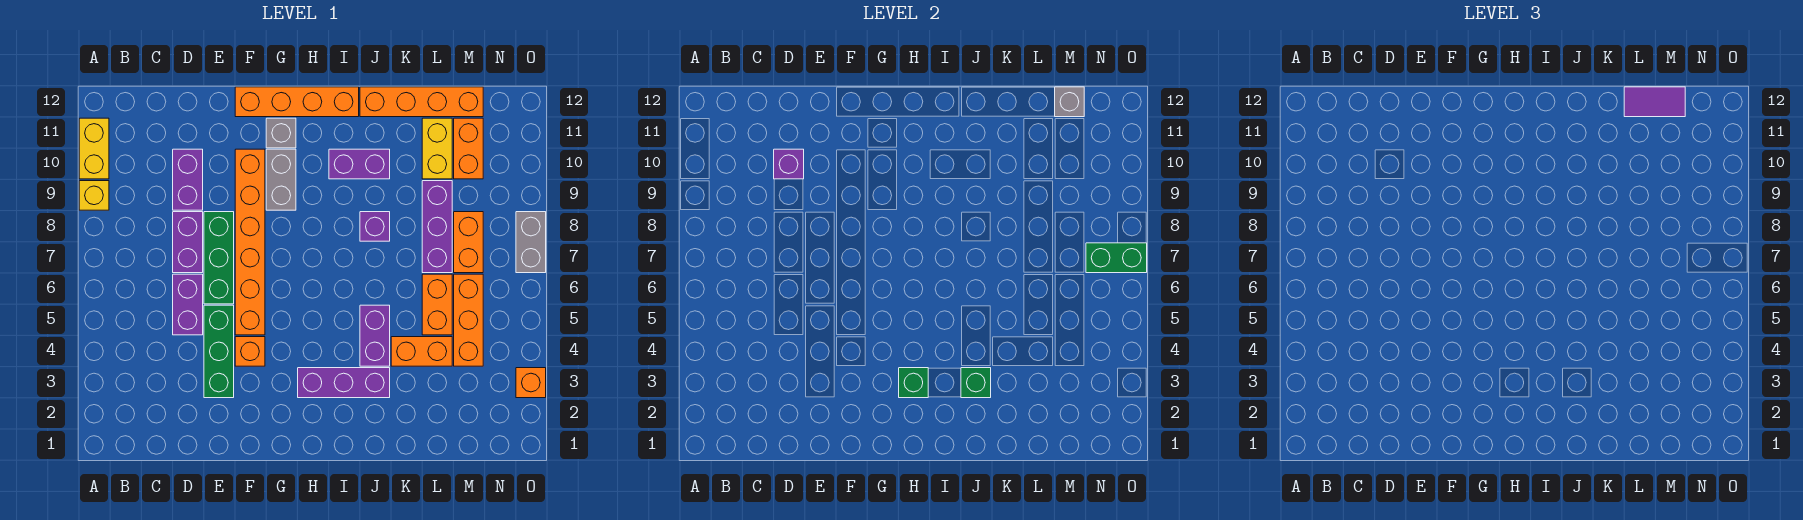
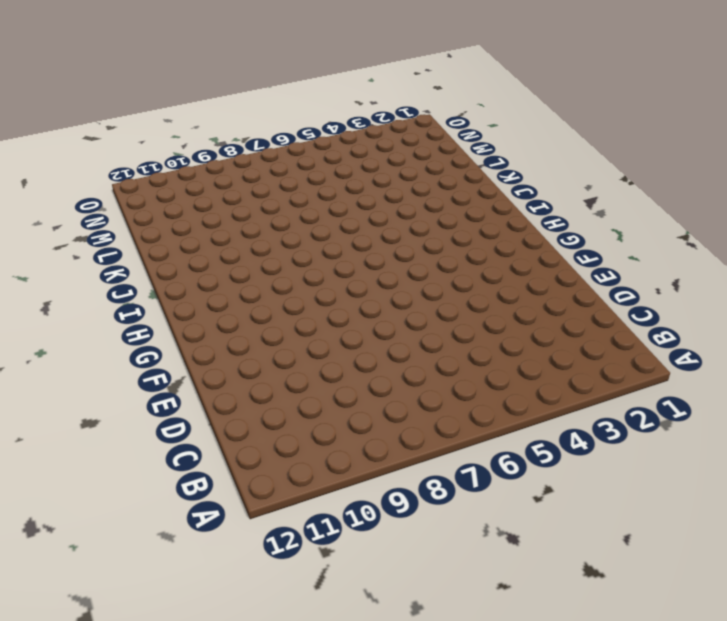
none -> yellow brick A9 level 1
none -> yellow brick A10:A11 level 1
none -> purple brick D5:D6 level 1
none -> purple brick D7:D8 level 1

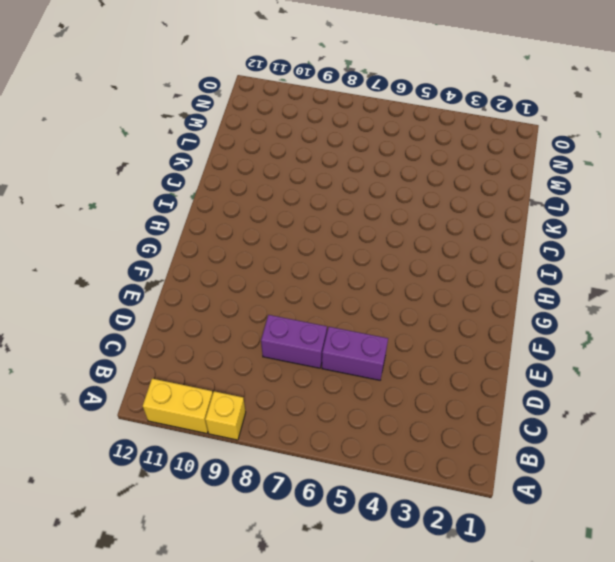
none -> purple brick D9:D10 level 1
none -> green brick E3:E5 level 1
none -> green brick E6:E8 level 1
none -> orange brick F4 level 1

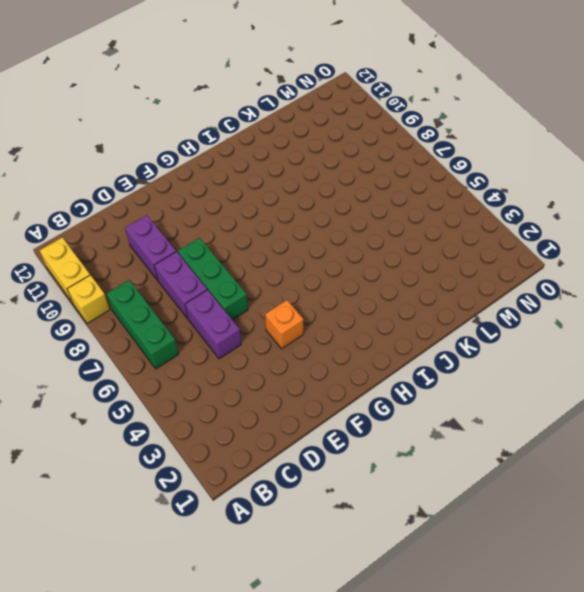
green brick B6:B8 level 1 -> green brick E3:E5 level 1
none -> orange brick F5:F10 level 1
none -> orange brick F12:I12 level 1
none -> grey brick G9:G10 level 1
none -> grey brick G11 level 1

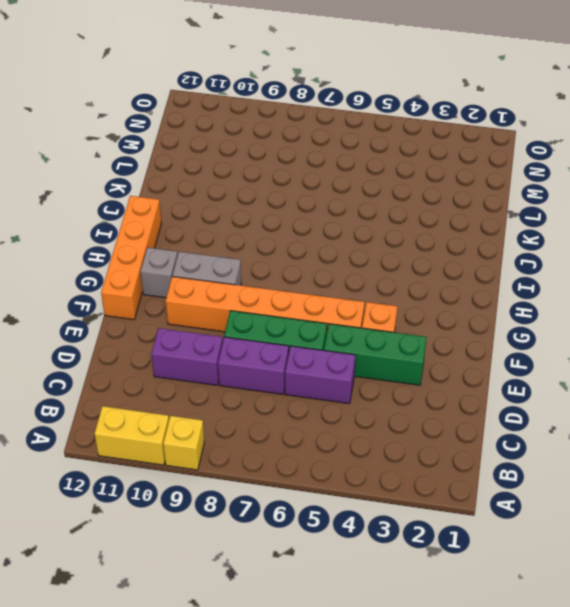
none -> purple brick H3:J3 level 1
none -> purple brick I10:J10 level 1
none -> purple brick J4:J5 level 1
none -> purple brick J8 level 1

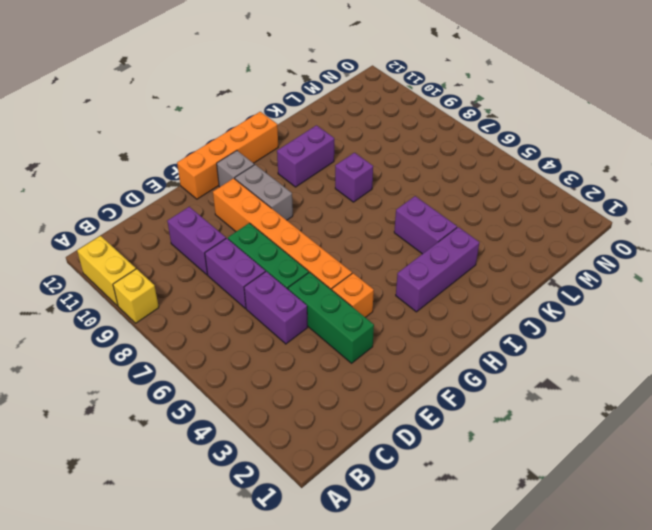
none -> orange brick J12:M12 level 1
none -> orange brick K4:L4 level 1
none -> orange brick L5:L6 level 1
none -> purple brick L7:L9 level 1

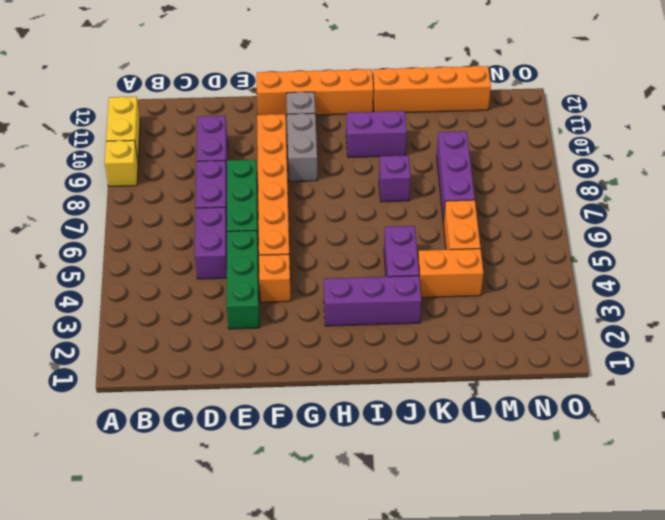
none -> yellow brick L10:L11 level 1
none -> orange brick M4:M6 level 1
none -> orange brick M7:M8 level 1
none -> orange brick M10:M11 level 1

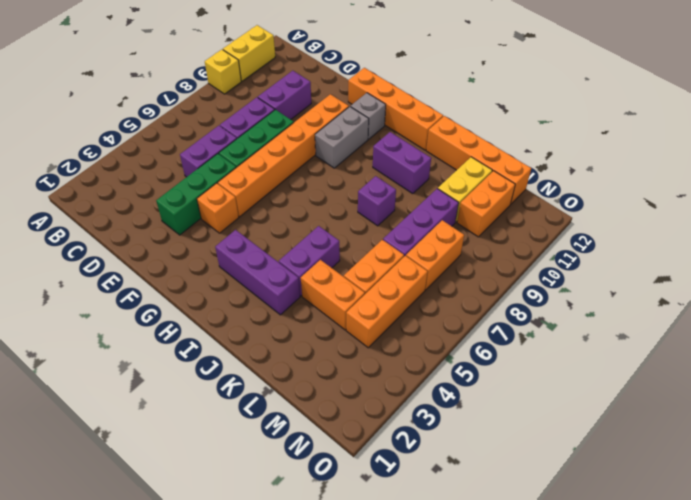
none -> orange brick O3 level 1
none -> grey brick O7:O8 level 1
none -> purple brick D10 level 2
none -> green brick H3 level 2

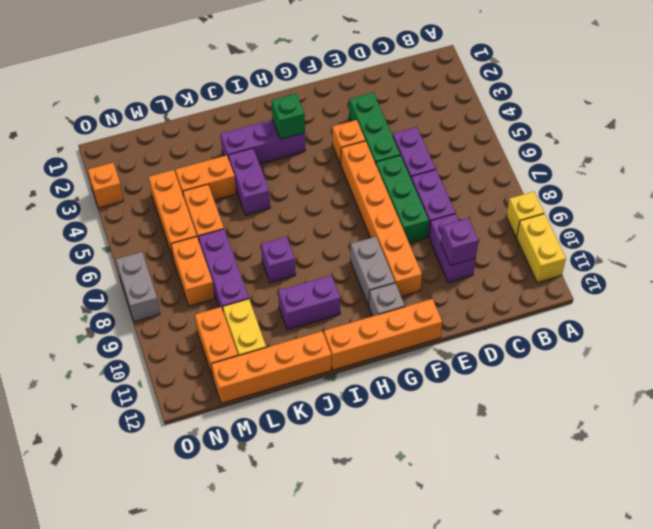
none -> green brick J3 level 2
none -> grey brick M12 level 2
none -> green brick N7:O7 level 2
none -> purple tile L12:M12 level 3

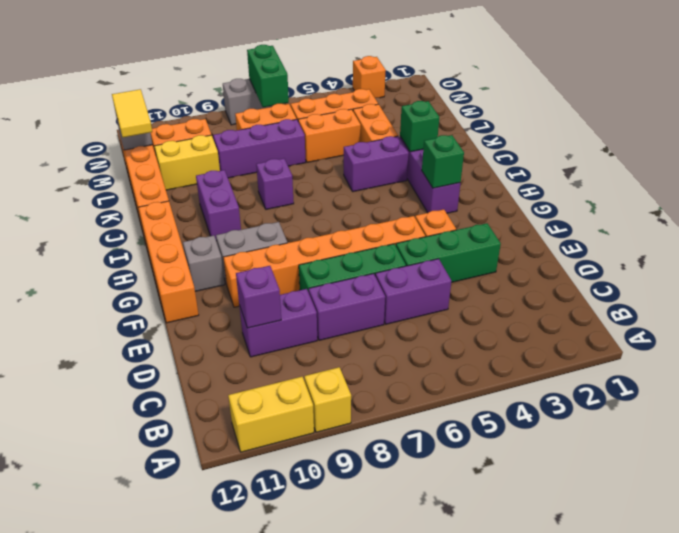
yellow tile L12:M12 level 3 -> purple tile L12:M12 level 3

